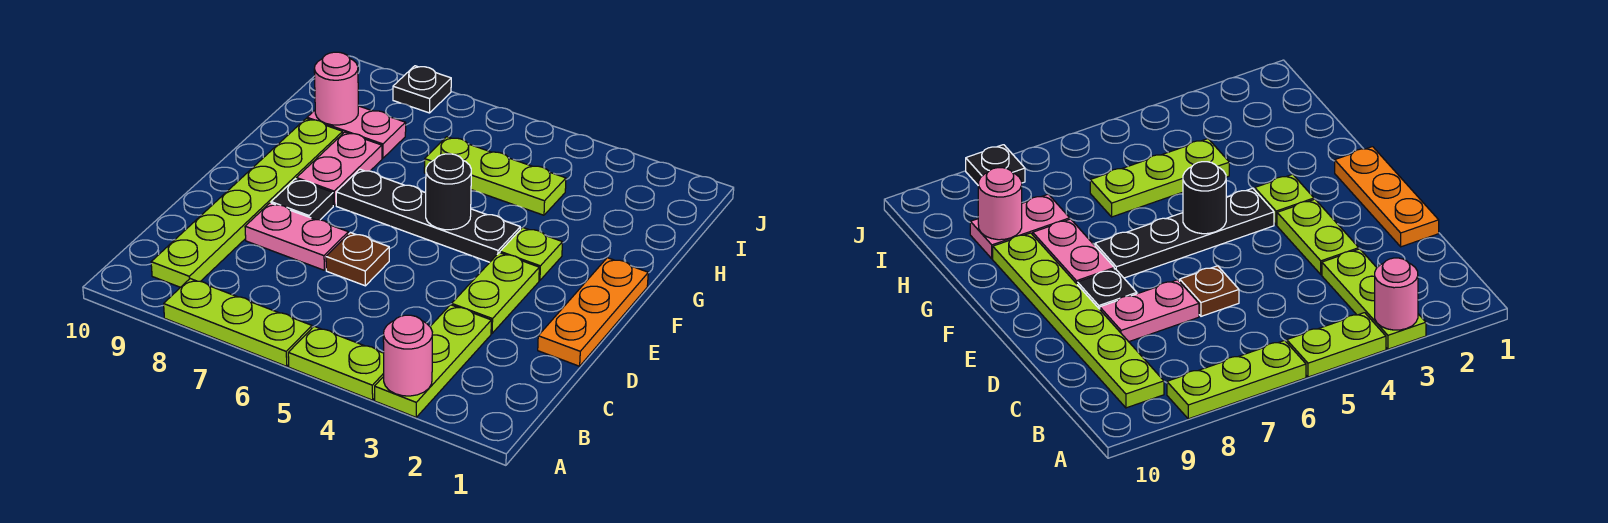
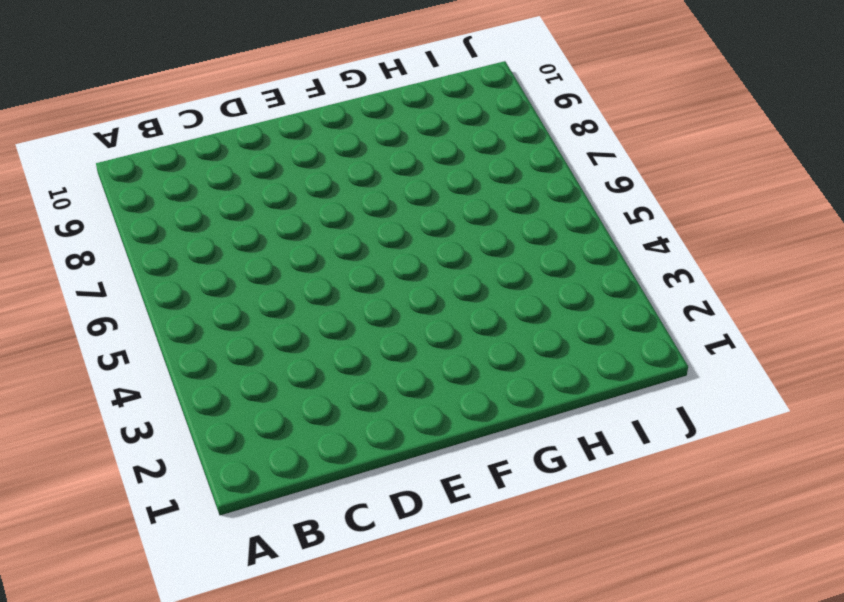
none -> lime plate A3:C3 level 1
none -> lime plate A4:A5 level 1
none -> lime plate A6:A8 level 1

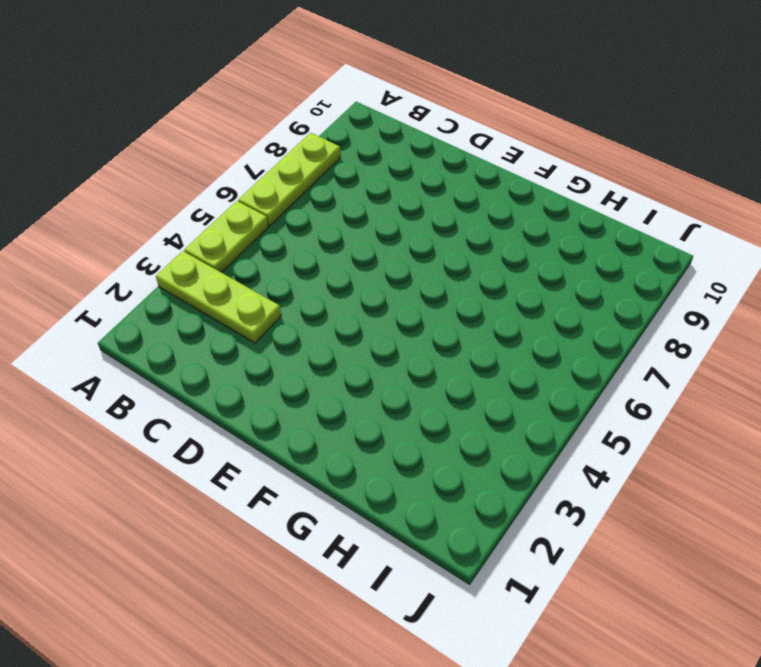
none -> lime plate B9:G9 level 1
none -> orange plate D1:F1 level 1
none -> lime plate D3:E3 level 1

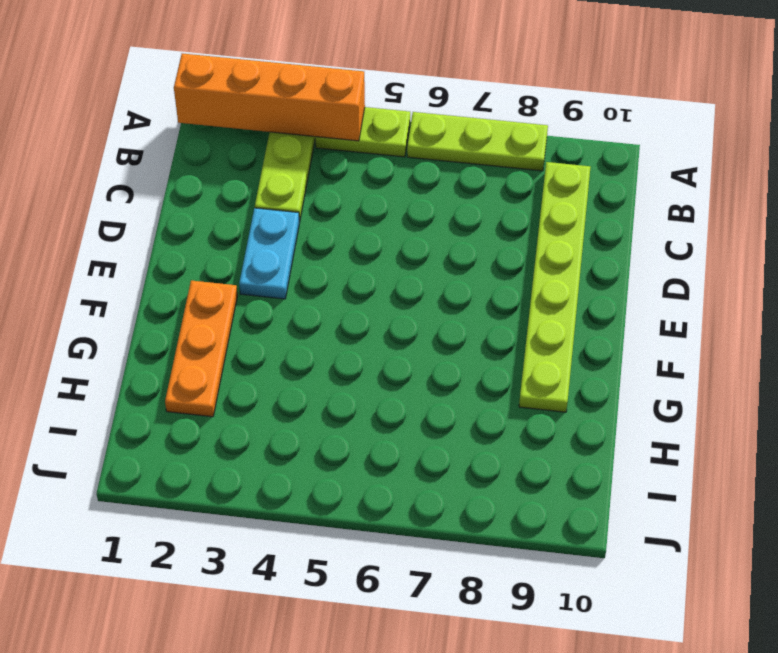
orange brick A1:A4 level 2 -> pink round brick A3 level 2
cyan plate D3:E3 level 1 -> lime plate D3:E3 level 1
orange plate F2:H2 level 1 -> orange plate D1:F1 level 1
none -> brown plate D6 level 1
none -> pink plate D7:D8 level 1
none -> black plate E8 level 1

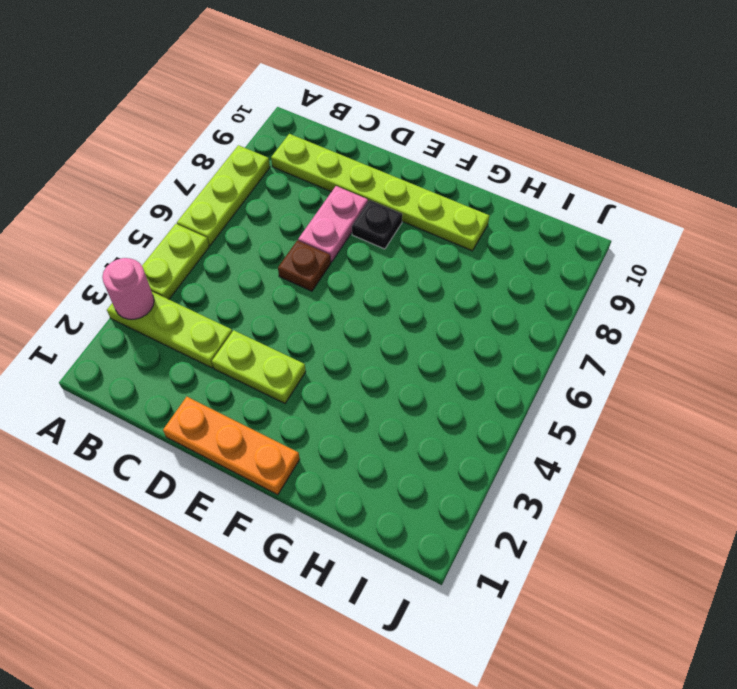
none -> lime plate F3 level 1
none -> black plate F4:F7 level 1
none -> pink plate F8:G8 level 1

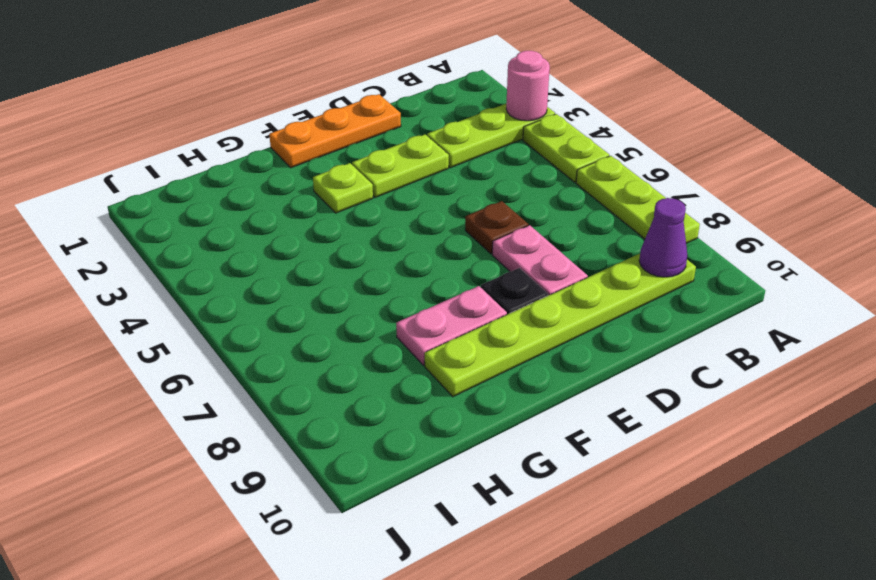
purple cone B9 level 2 -> none
none -> black plate F4:F7 level 1
none -> lime plate H4:H6 level 1
none -> pink plate H8:H9 level 1

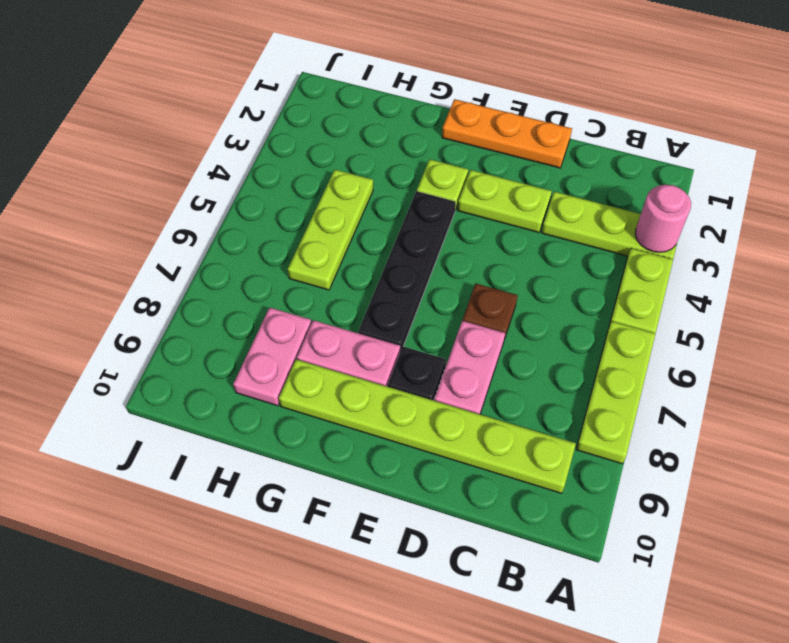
none -> black plate J8 level 1
none -> black round brick F5 level 2
none -> pink round brick H9 level 2

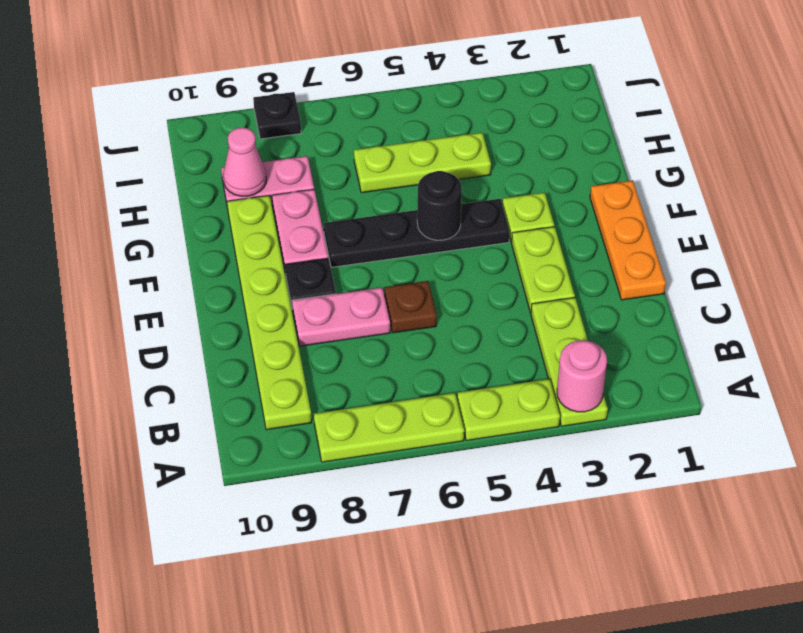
pink cone H9 level 2 -> pink round brick H9 level 2

